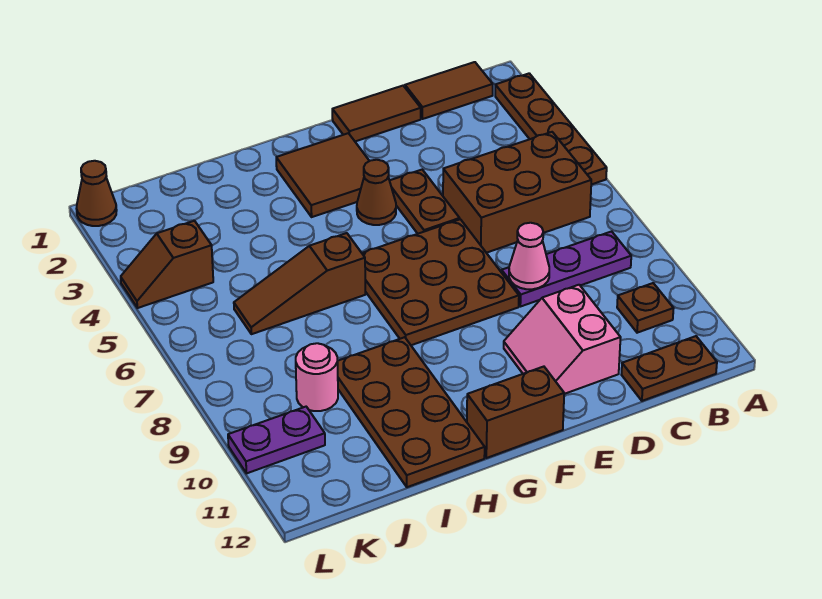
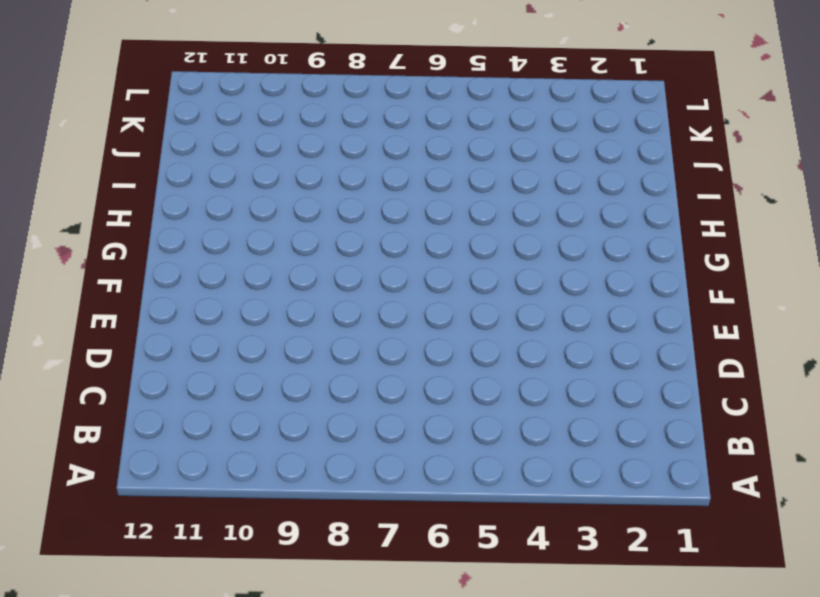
none -> brown plate A2:A5 level 1
none -> brown tile B1:C1 level 1
none -> brown brick B5:D6 level 1

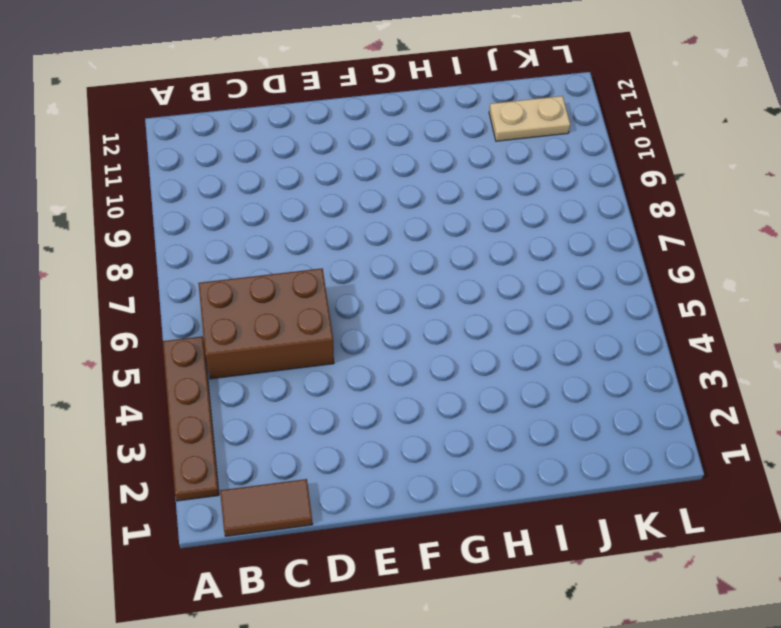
tan plate J11:K11 level 1 -> none
none -> purple plate B8:D8 level 1
none -> brown plate B10 level 1
none -> brown plate B12:C12 level 1

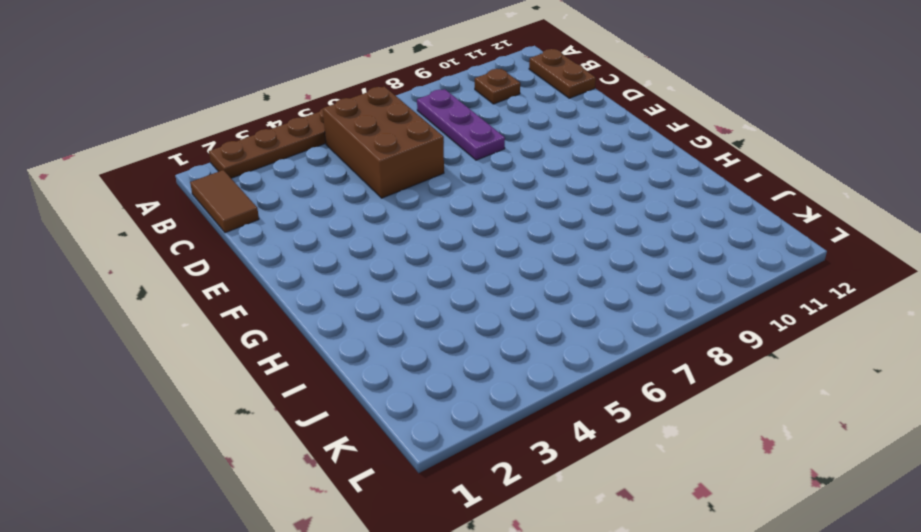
none -> brown tile D1:E1 level 1
none -> pink slope D10:E11 level 1 top D
none -> brown plate E4:E5 level 1

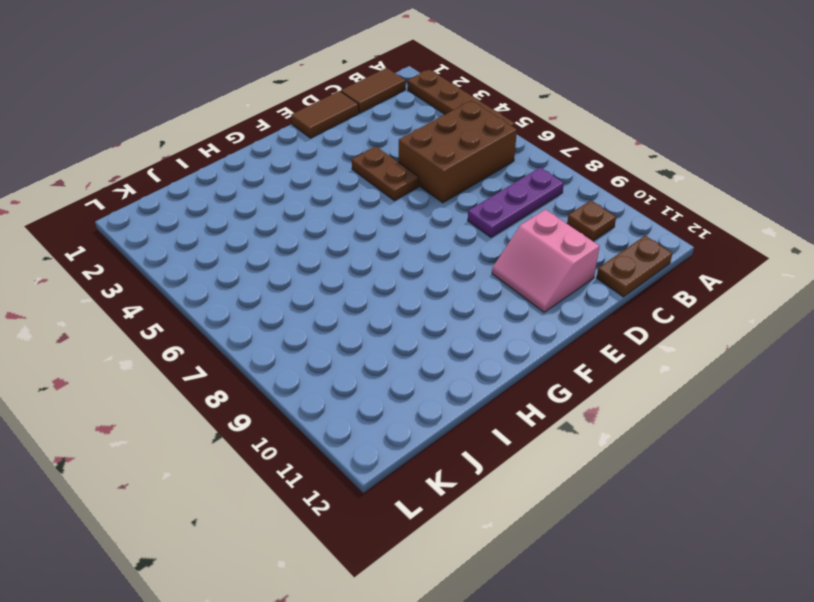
none -> brown plate E6:G8 level 1
none -> brown tile F2:G3 level 1
none -> brown cone F4 level 1

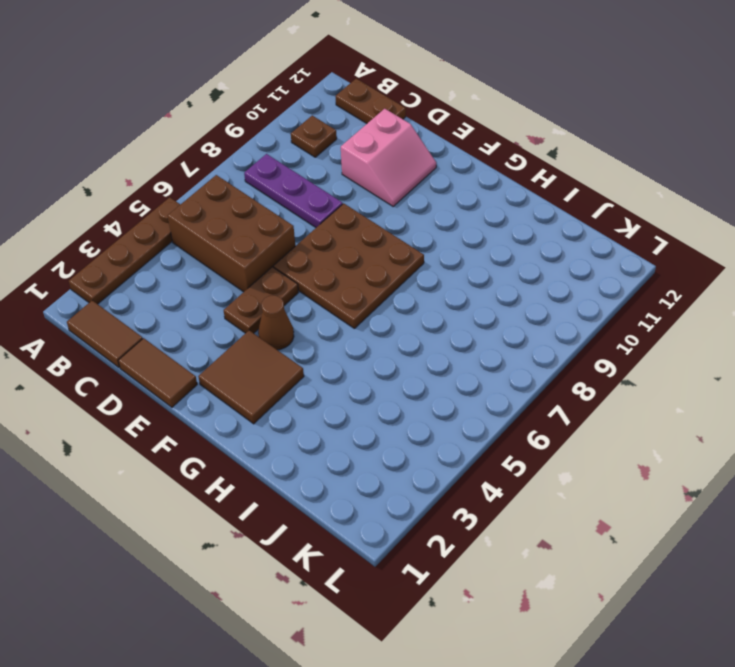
none -> brown brick F12:G12 level 1
none -> brown slope H6:J6 level 1 top H
none -> brown plate H9:I12 level 1

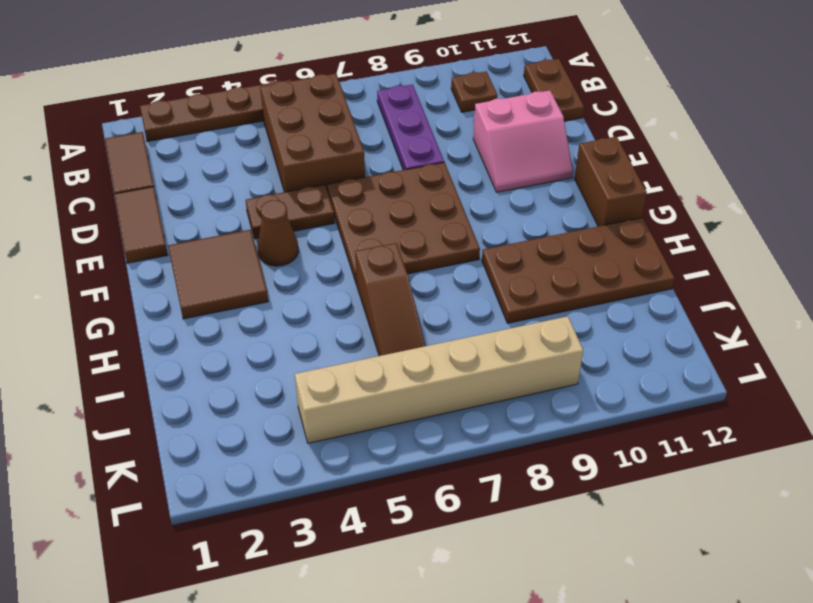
tan brick K4:K9 level 1 -> brown slope K4:L4 level 1 top K
none -> pink round brick J9 level 1
none -> purple plate K10:L10 level 1
none -> brown cone L1 level 1

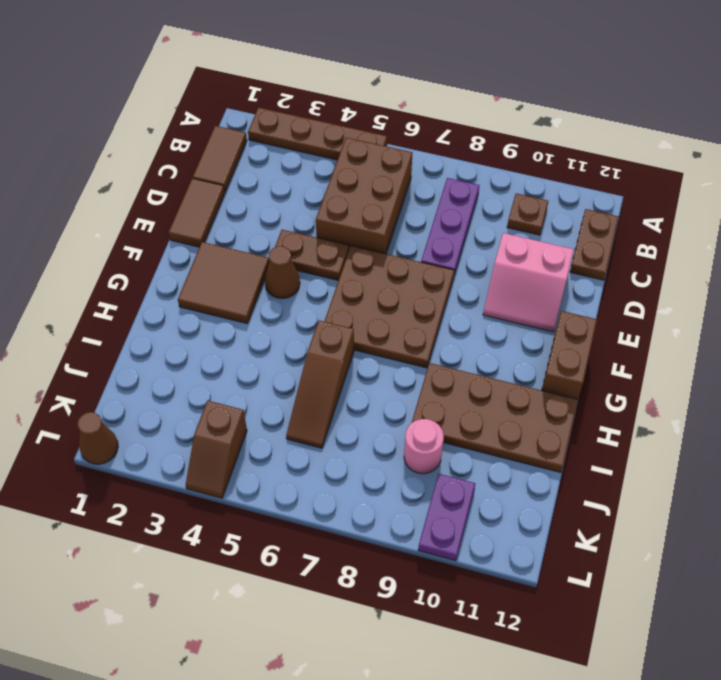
none -> pink cone D8 level 2

